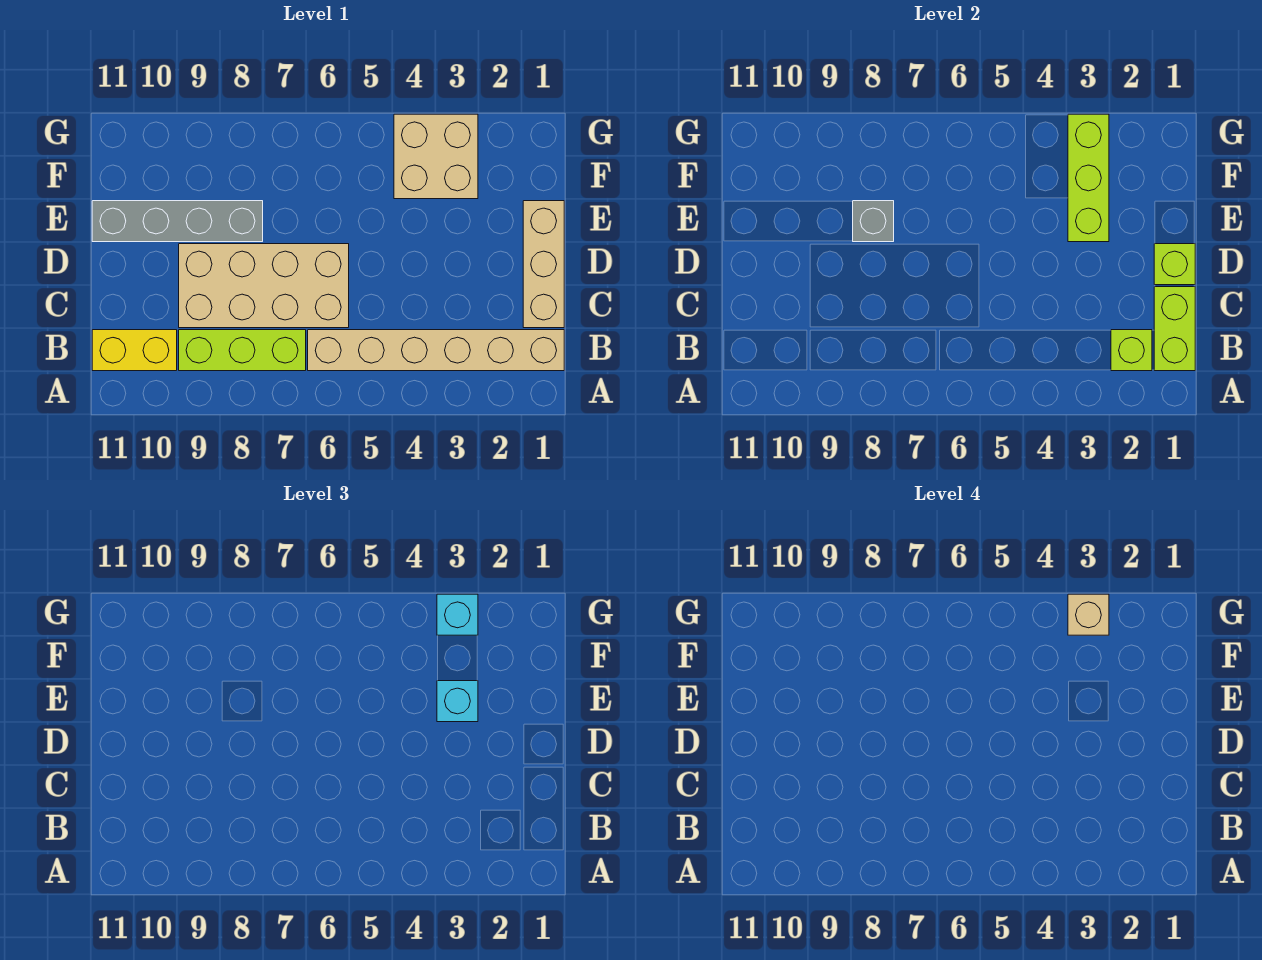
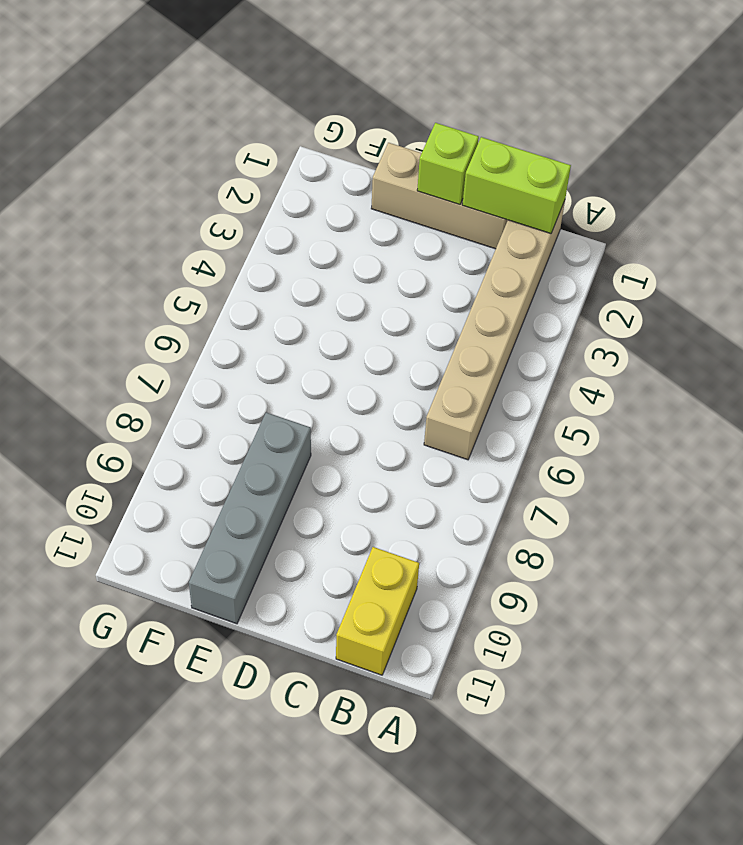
none -> lime brick B7:B9 level 1
none -> tan brick C6:D9 level 1
none -> tan brick F3:G4 level 1

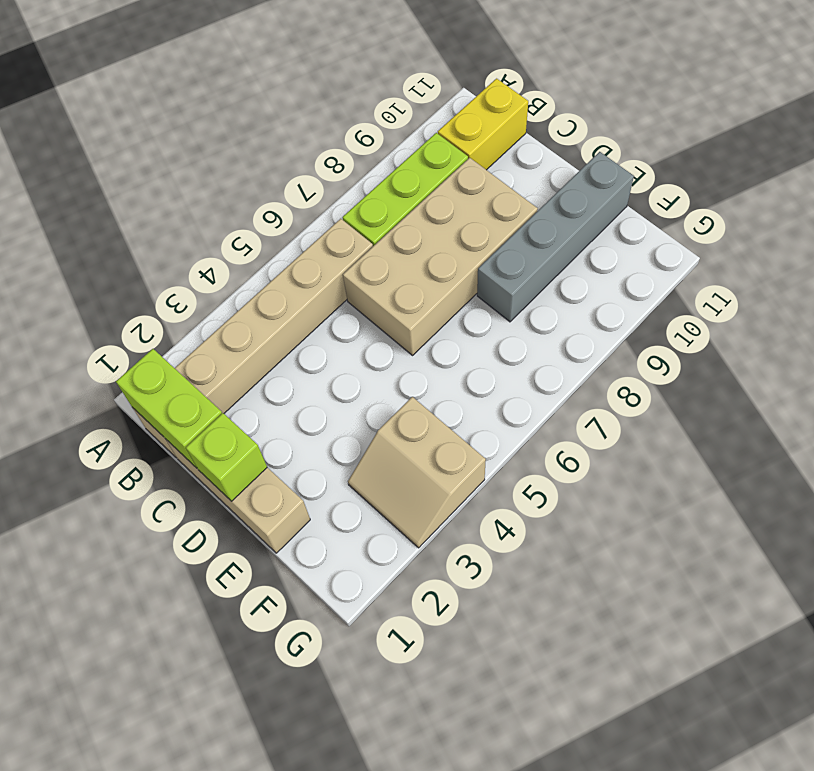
tan slope F3:G4 level 1 top 4 -> tan brick F3:G4 level 1
none -> lime brick B2 level 2
none -> lime brick E3:G3 level 2
none -> grey brick E8 level 2

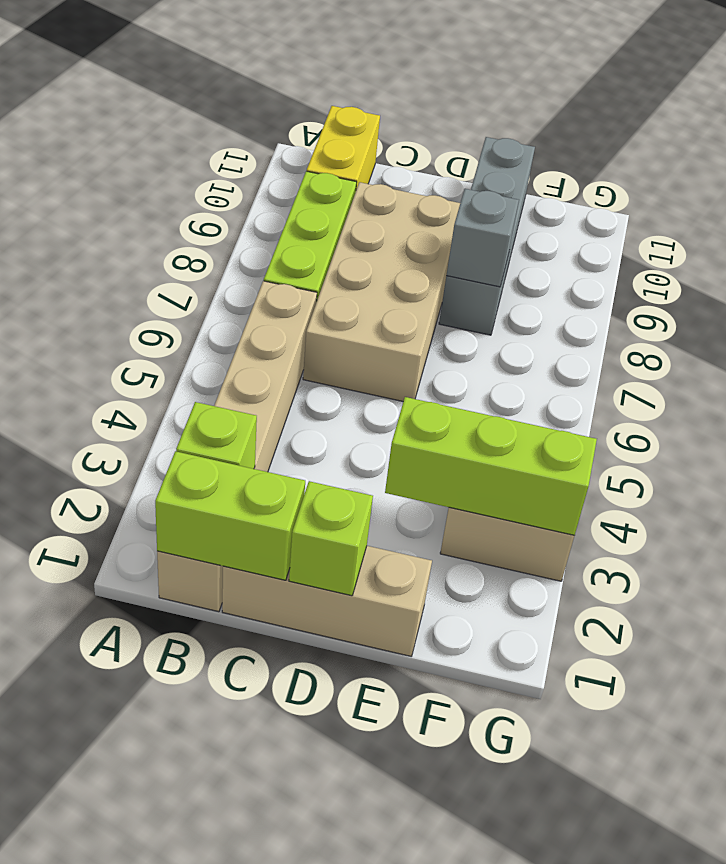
none -> cyan brick E3 level 3
none -> cyan brick G3 level 3
none -> tan brick G3 level 4

